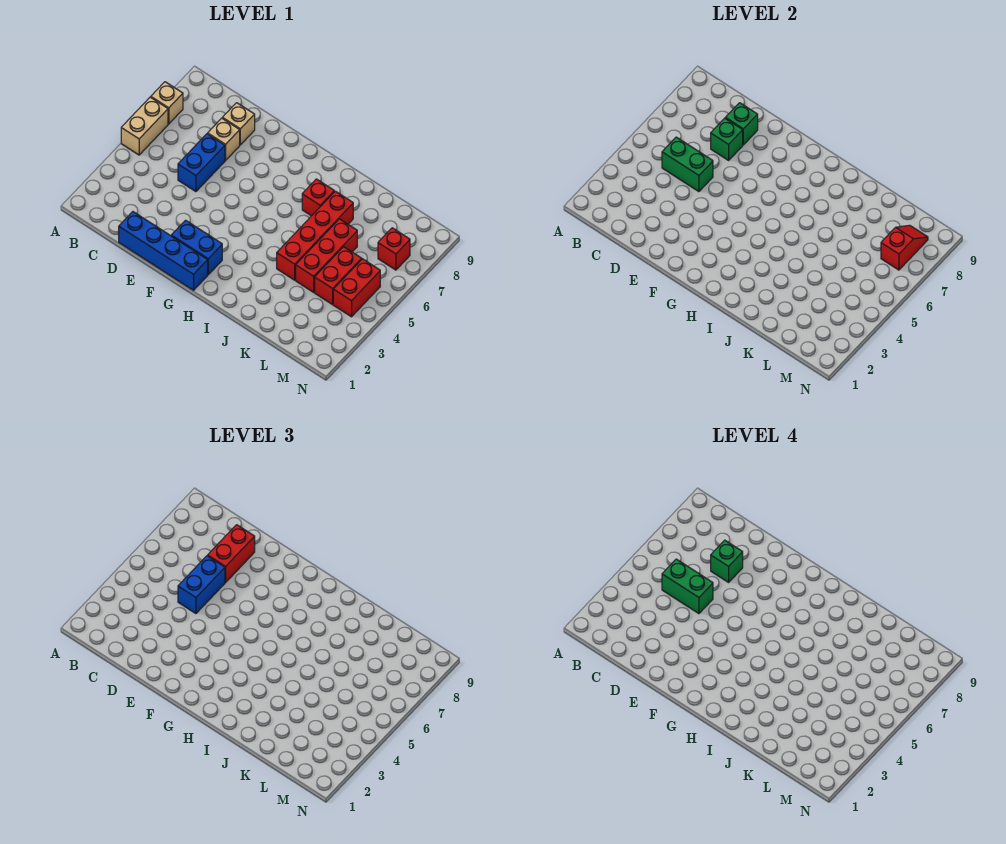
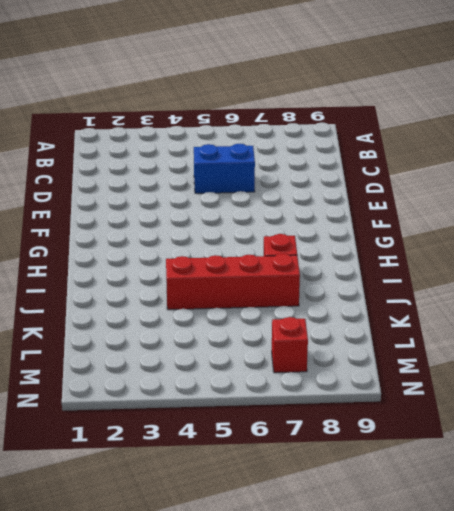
none -> tan brick A5:A6 level 1
none -> tan brick A7 level 1
none -> blue brick D1:G1 level 1

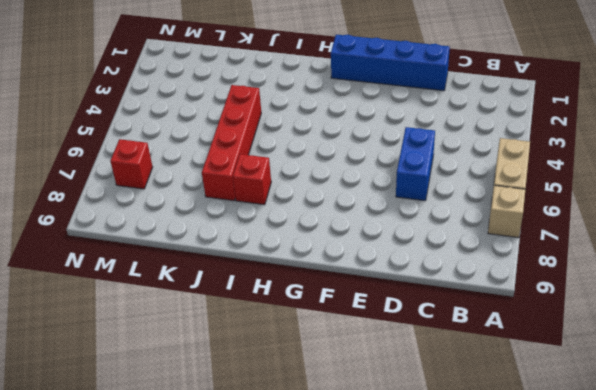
none -> tan brick D7 level 1
none -> tan brick D8 level 1
none -> blue brick F2:G2 level 1

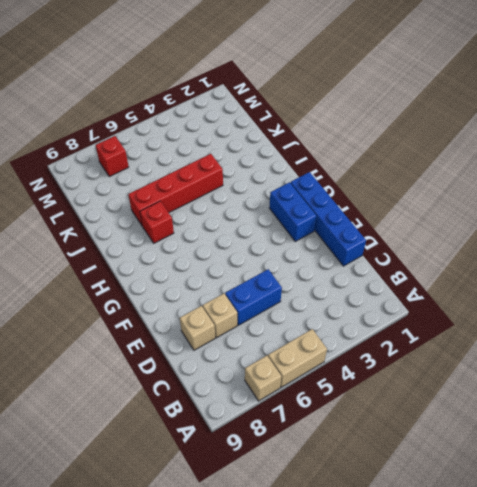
none -> red brick K4:K6 level 1
none -> red brick L4:L5 level 1
none -> red brick M4:M5 level 1

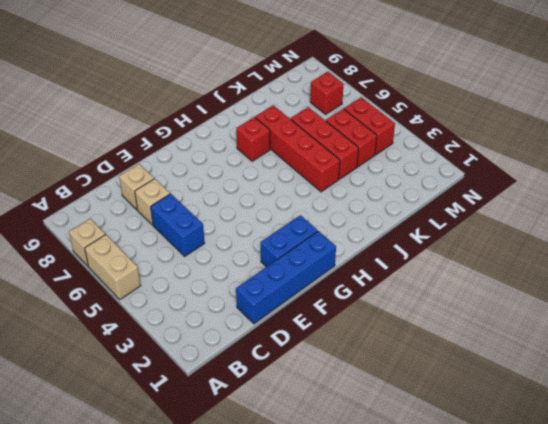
none -> green brick C5:D5 level 2
none -> green brick D7 level 2
none -> green brick D8 level 2

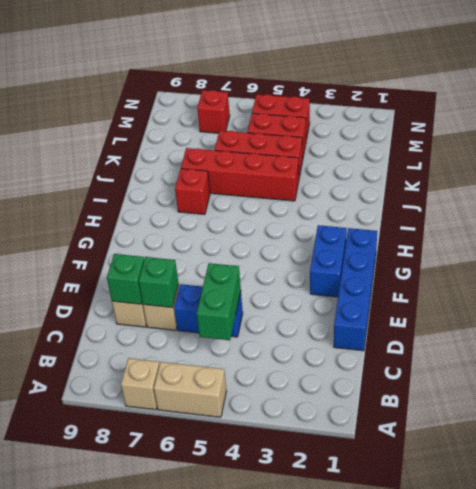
none -> red slope M7:M8 level 2 top 7
none -> blue brick D5:D6 level 3
none -> red brick D7:D8 level 3

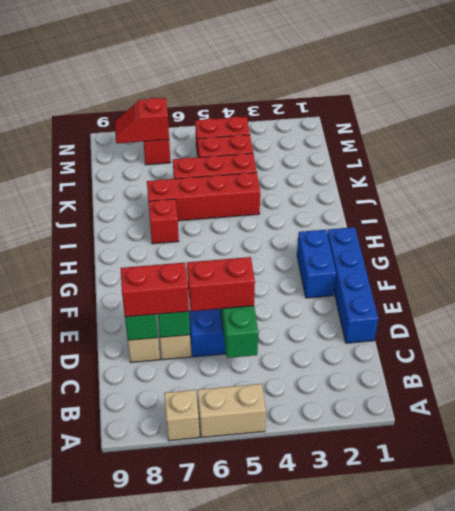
red brick D5:D6 level 3 -> blue brick D5:D6 level 3
none -> green brick C5:D5 level 4
none -> green brick D7 level 4

